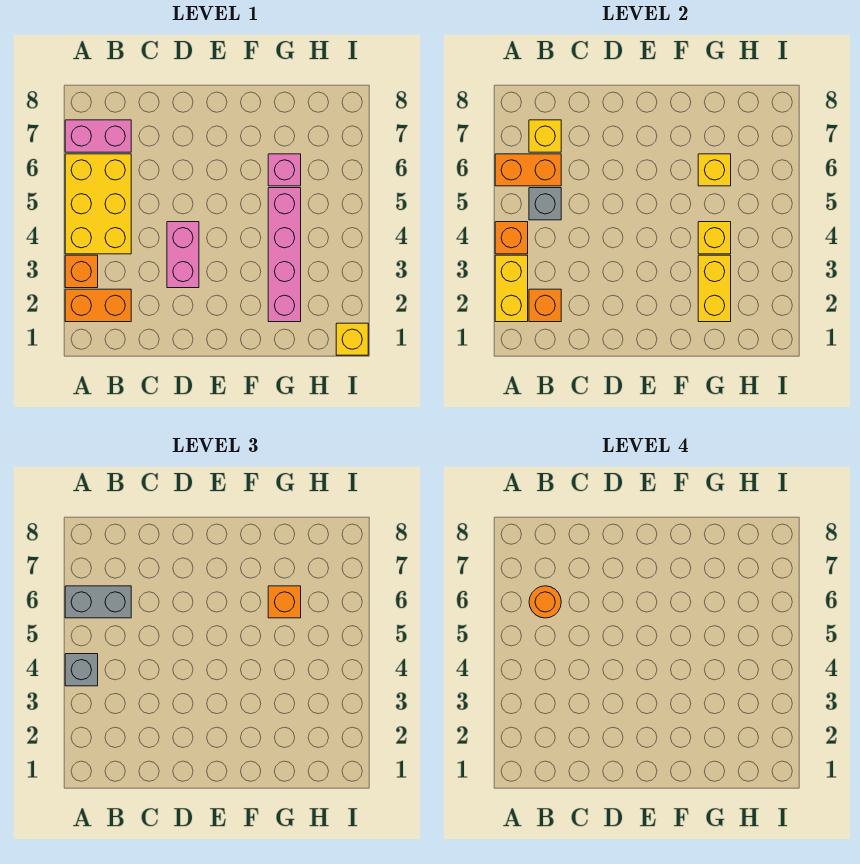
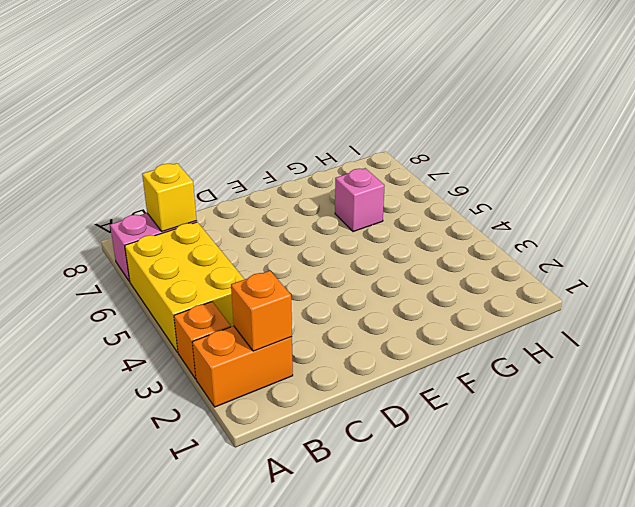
none -> pink brick D3:D4 level 1
none -> pink brick G2:G5 level 1
none -> yellow brick I1 level 1

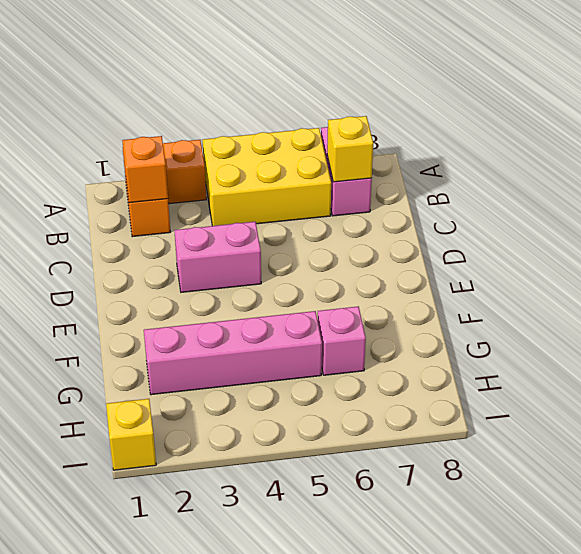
none -> yellow brick A2:A3 level 2
none -> orange brick A4 level 2
none -> orange brick A6:B6 level 2

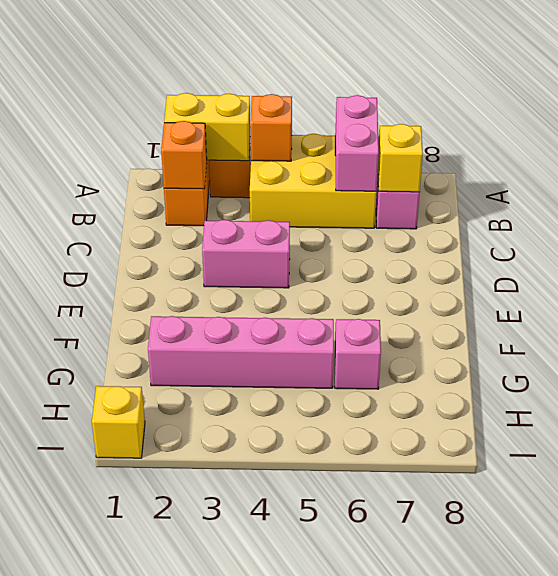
pink brick A6:B6 level 2 -> orange brick A6:B6 level 2
none -> grey brick B5 level 2
none -> yellow brick G2:G3 level 2
none -> yellow brick G4 level 2

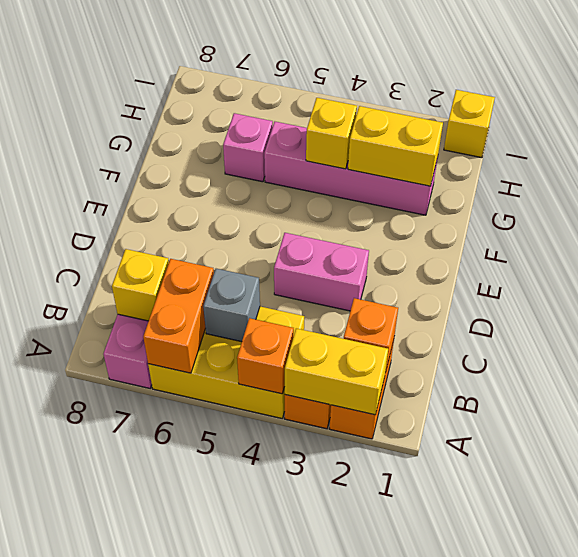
none -> yellow brick G6 level 2
none -> grey brick A4 level 3
none -> grey brick A6:B6 level 3

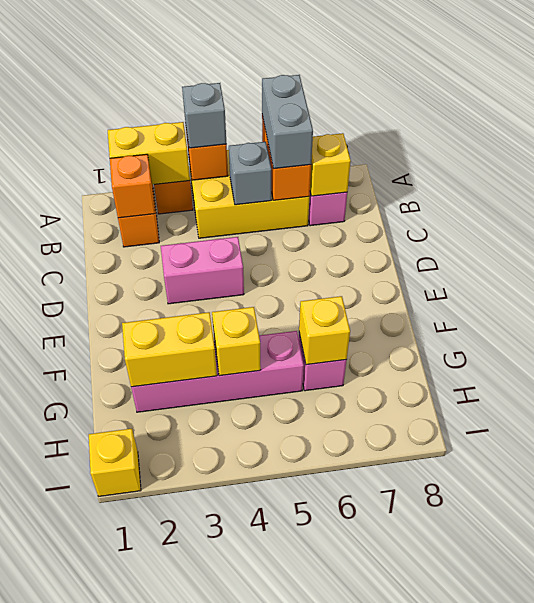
none -> orange brick G6 level 3
none -> orange round brick B6 level 4

